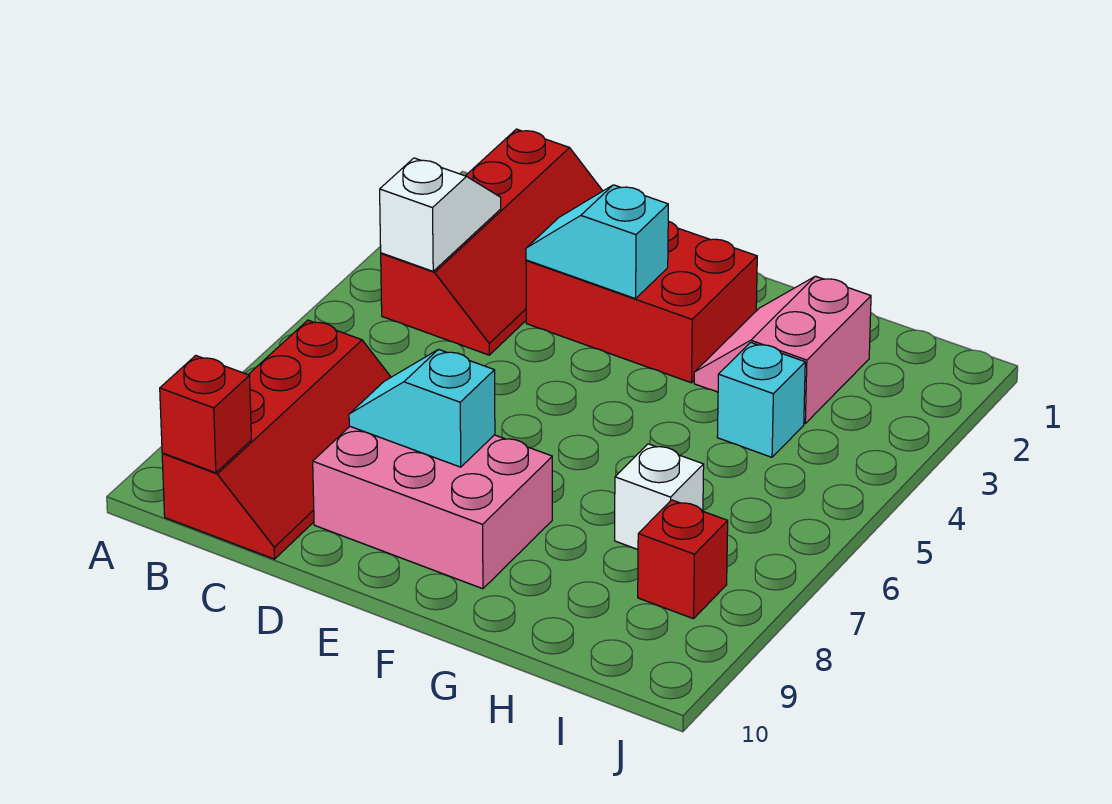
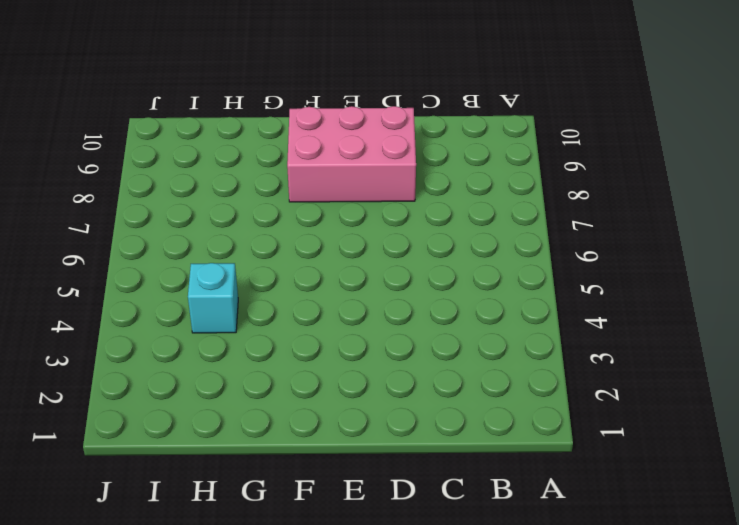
none -> red slope B1:C4 level 1 top B
none -> red slope B7:C10 level 1 top B
none -> red brick D2:F3 level 1

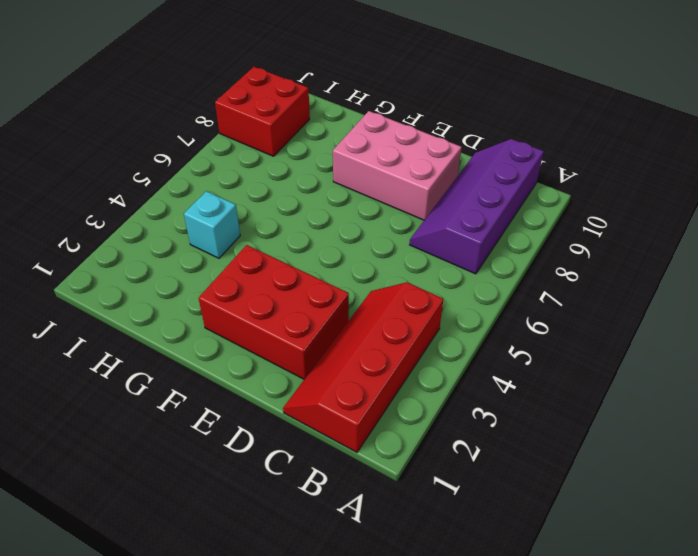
purple slope B7:C10 level 1 top B -> red slope B7:C10 level 1 top B
red brick I8:J9 level 1 -> red brick I8 level 1
none -> pink slope G2:H3 level 1 top H
none -> white brick H7 level 1
none -> white slope B3:B4 level 2 top 4

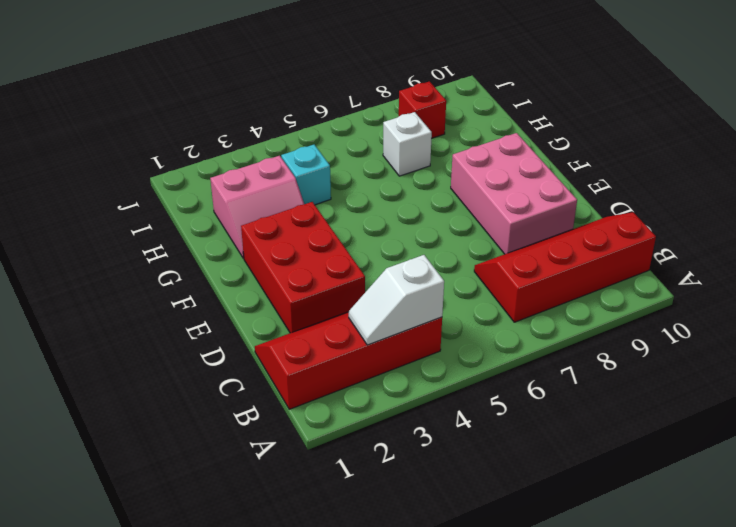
none -> red brick B10 level 2
none -> cyan slope D3:E3 level 2 top E
none -> cyan slope D8:E8 level 2 top E

